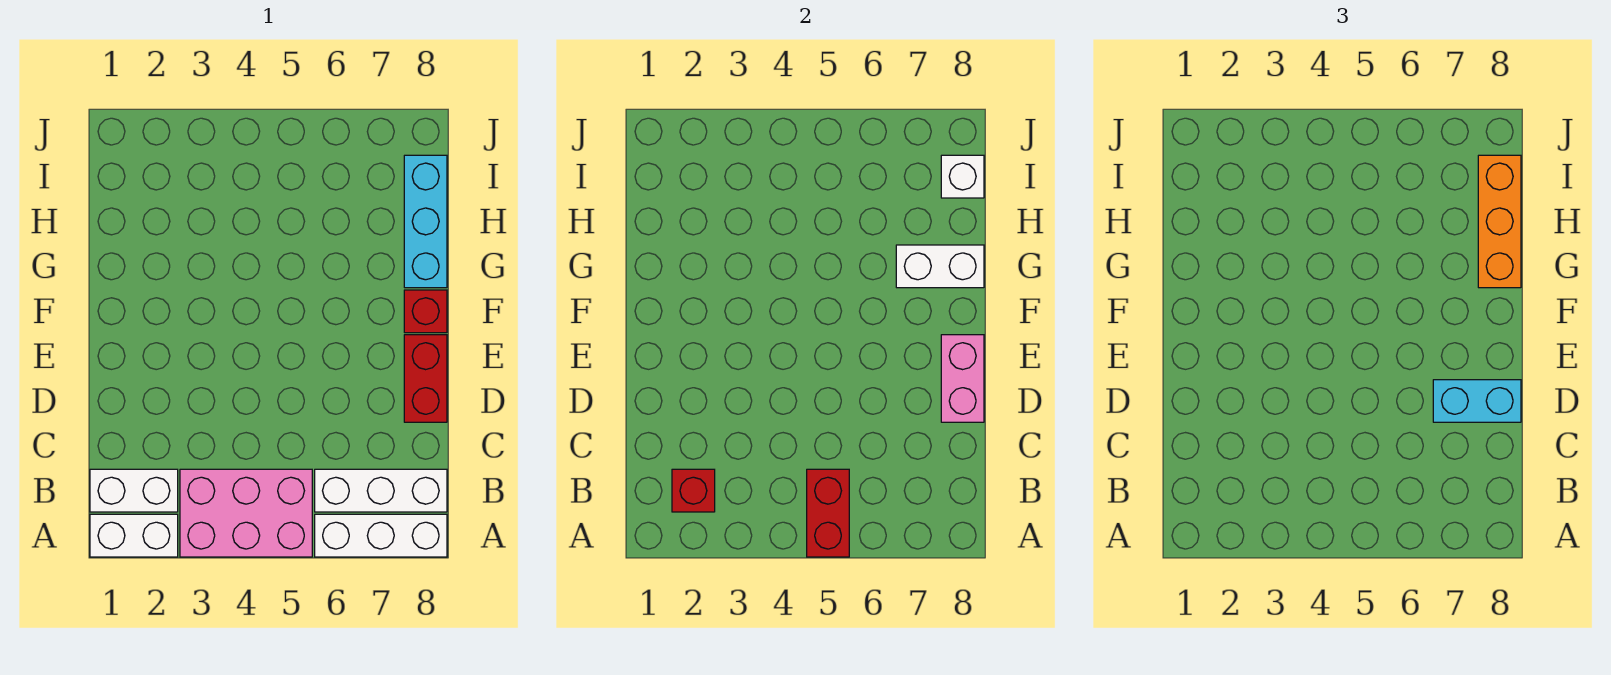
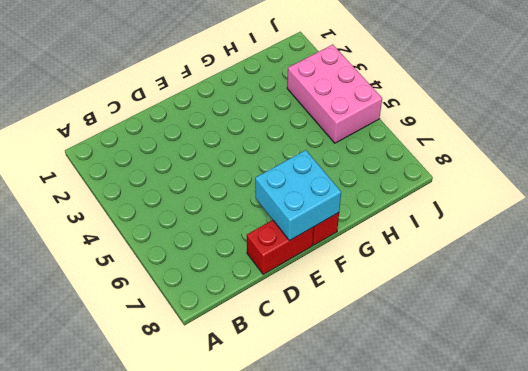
cyan brick E7:F8 level 2 -> pink brick D8:E8 level 2
pink brick I3:J5 level 1 -> pink brick A3:B5 level 1
none -> white brick A1:A2 level 1
none -> white brick A6:A8 level 1
none -> white brick B1:B2 level 1

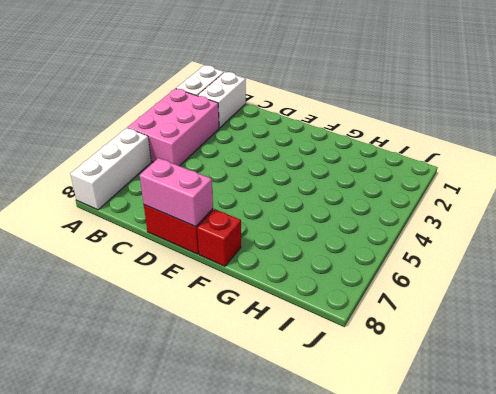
none -> white brick B6:B8 level 1
none -> cyan brick G8:I8 level 1
none -> red brick A5:B5 level 2

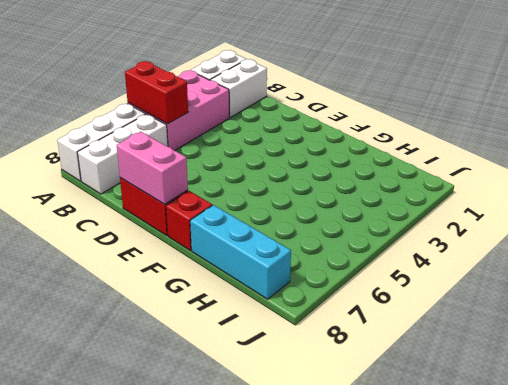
none -> red brick B2 level 2
none -> white brick G7:G8 level 2
none -> white brick I8 level 2

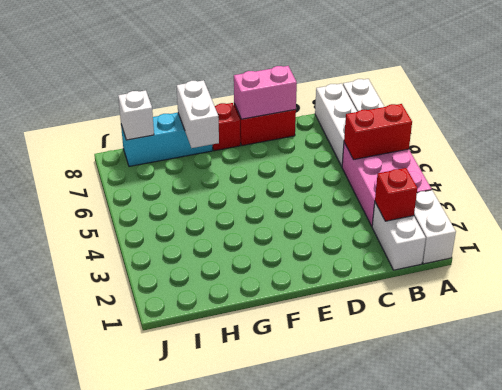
none -> cyan brick D7:D8 level 3
none -> orange brick G8:I8 level 3

